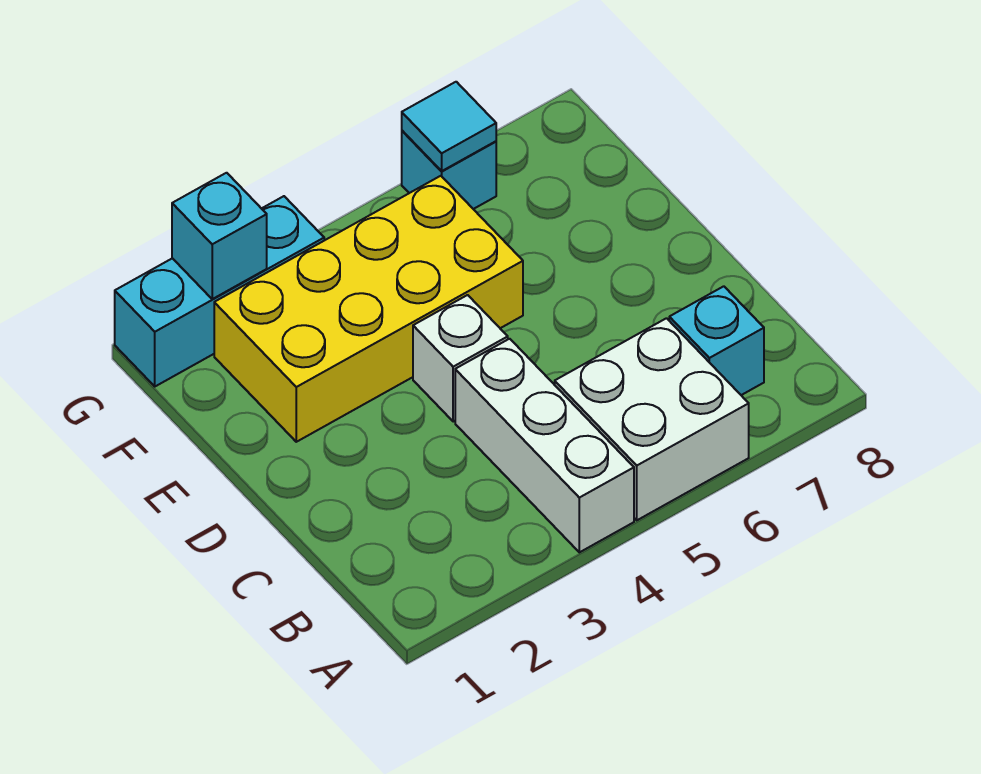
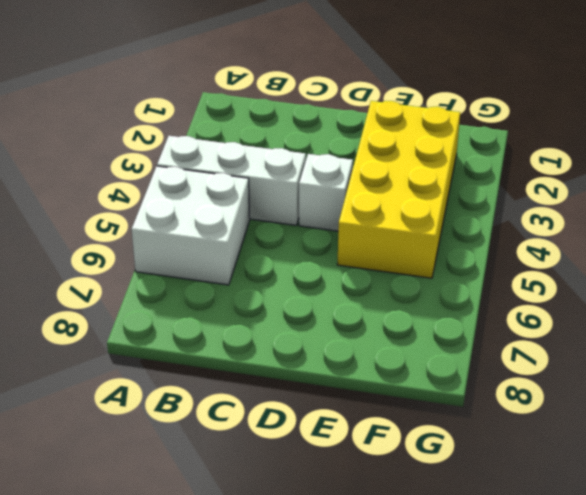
none -> cyan brick B7 level 1
none -> cyan brick G1:G3 level 1

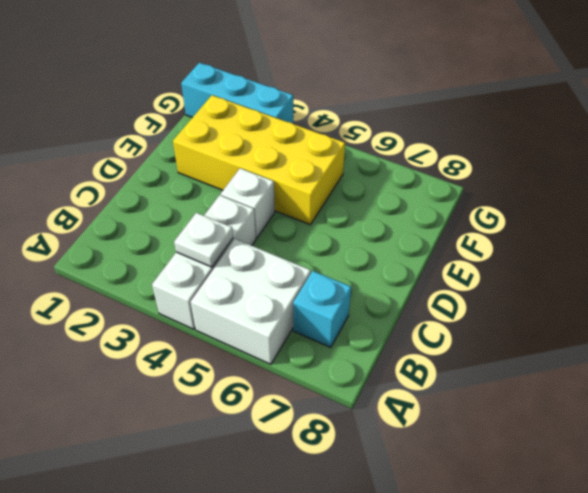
white plate B4 level 2 -> none
none -> cyan brick G6 level 1
none -> cyan brick G2 level 2

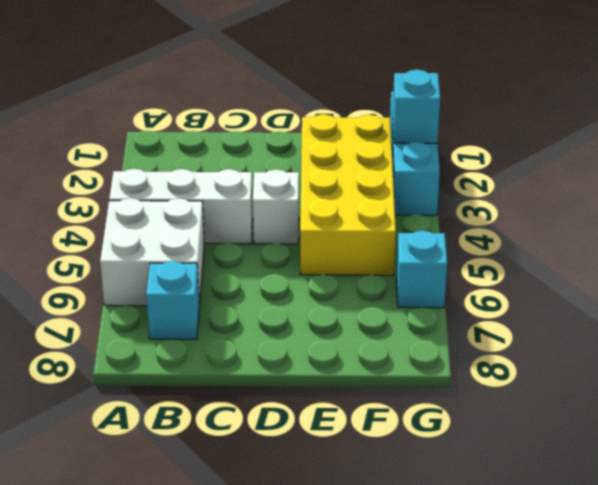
none -> cyan tile G6 level 2

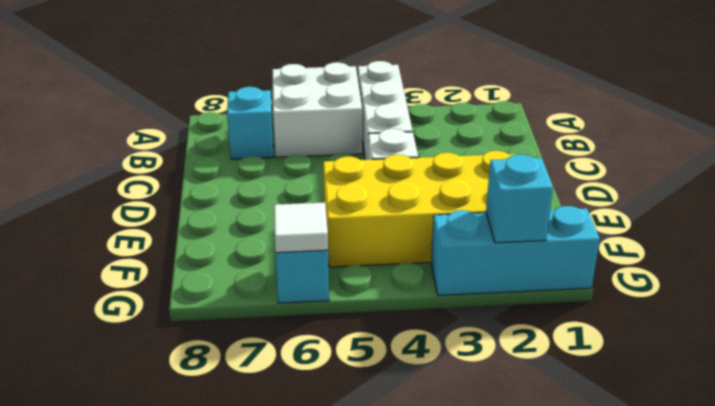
white tile G6 level 2 -> cyan tile G6 level 2

